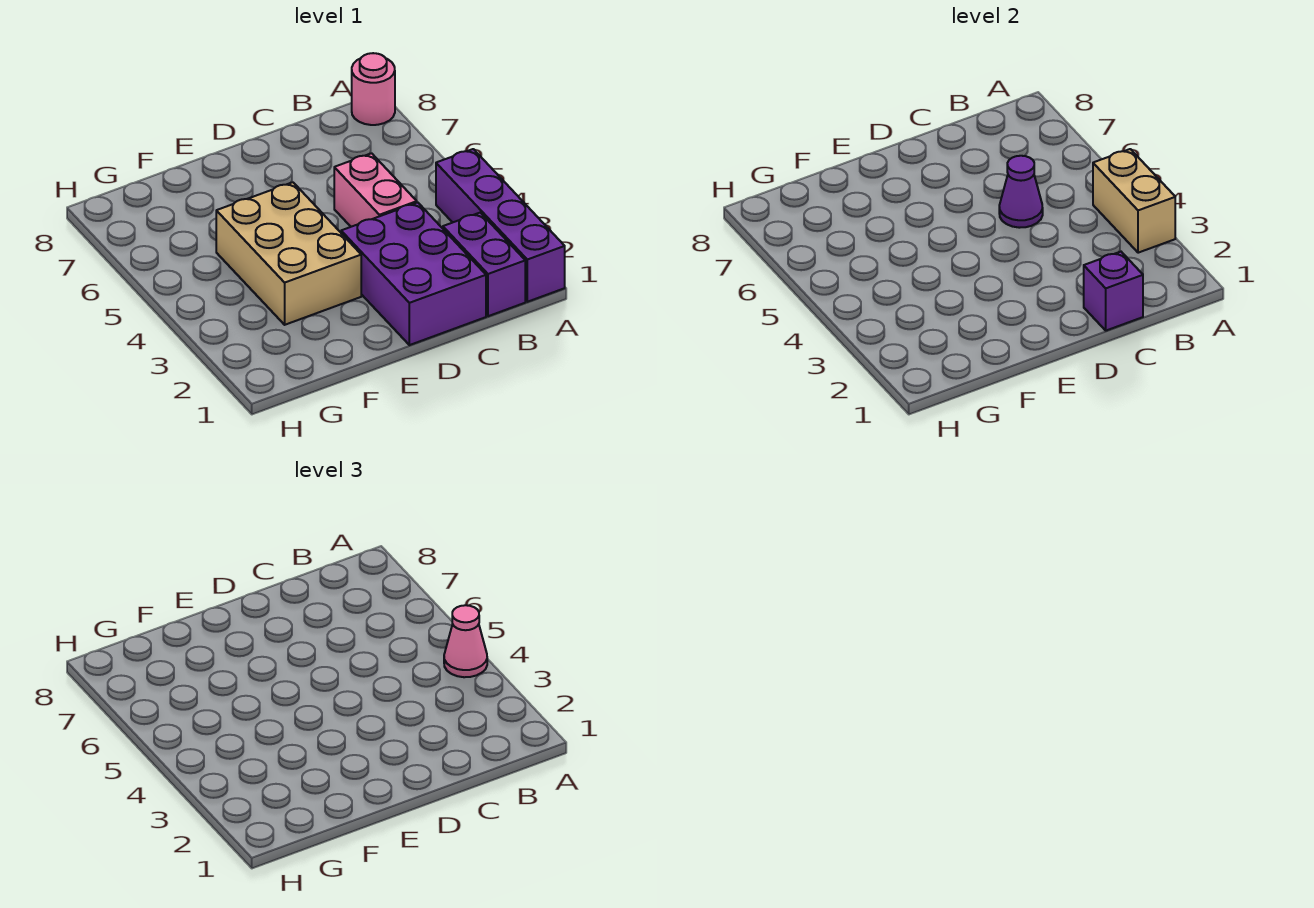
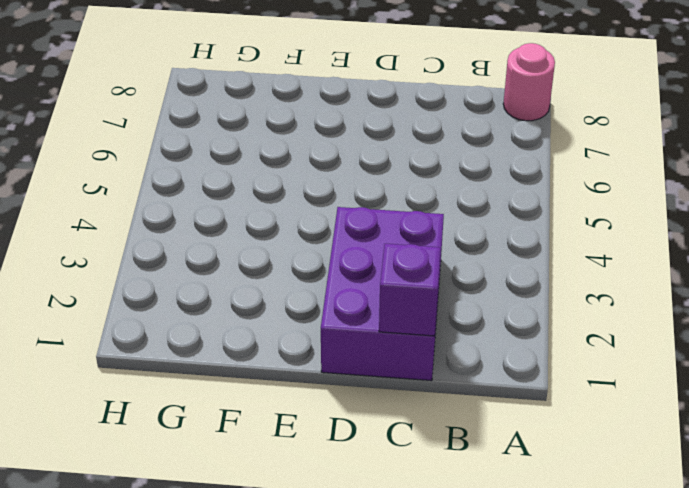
none -> purple brick A1:A4 level 1
none -> purple brick B1:B2 level 1

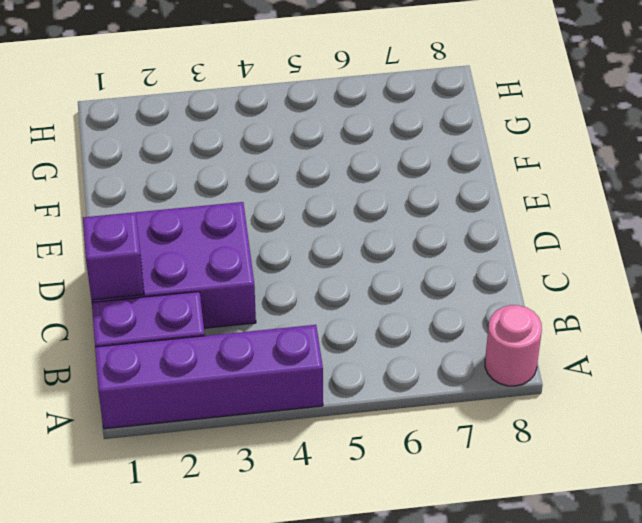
none -> pink brick C4:C5 level 1
none -> tan brick E3:F5 level 1

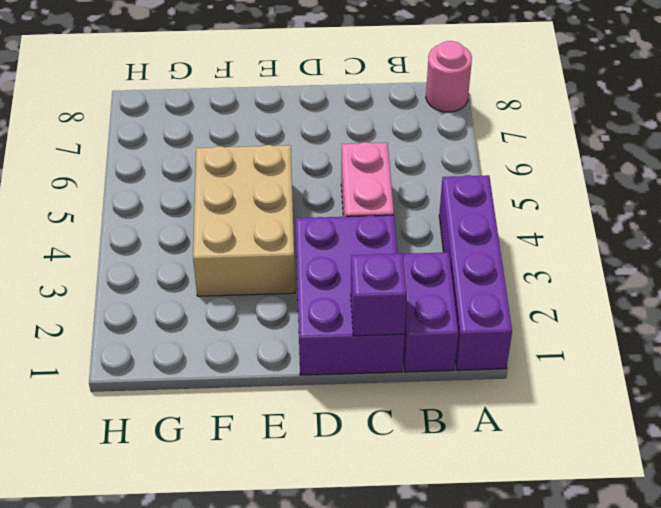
none -> tan brick A3:A4 level 2
none -> purple cone C5 level 2

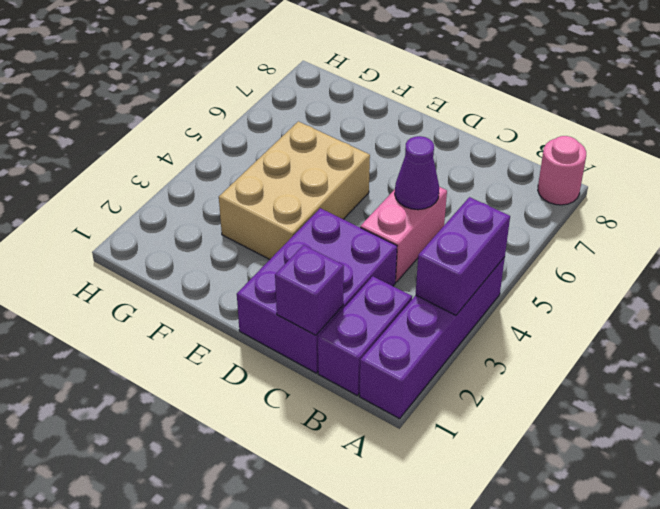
purple brick A3:A4 level 2 -> tan brick A3:A4 level 2
none -> pink cone A4 level 3

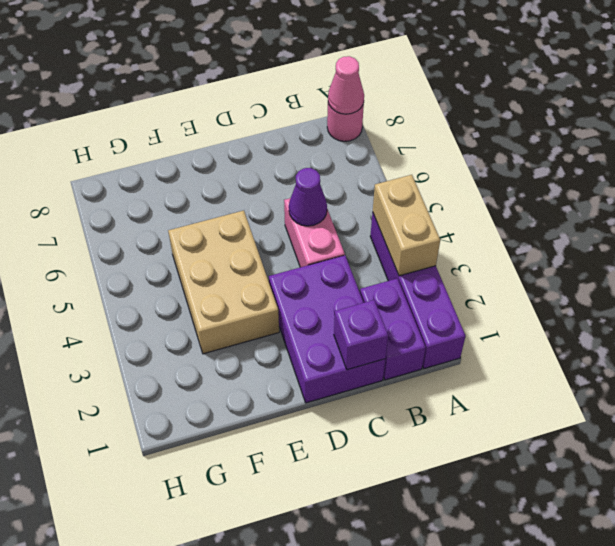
pink cone A8 level 2 -> pink cone A4 level 3

